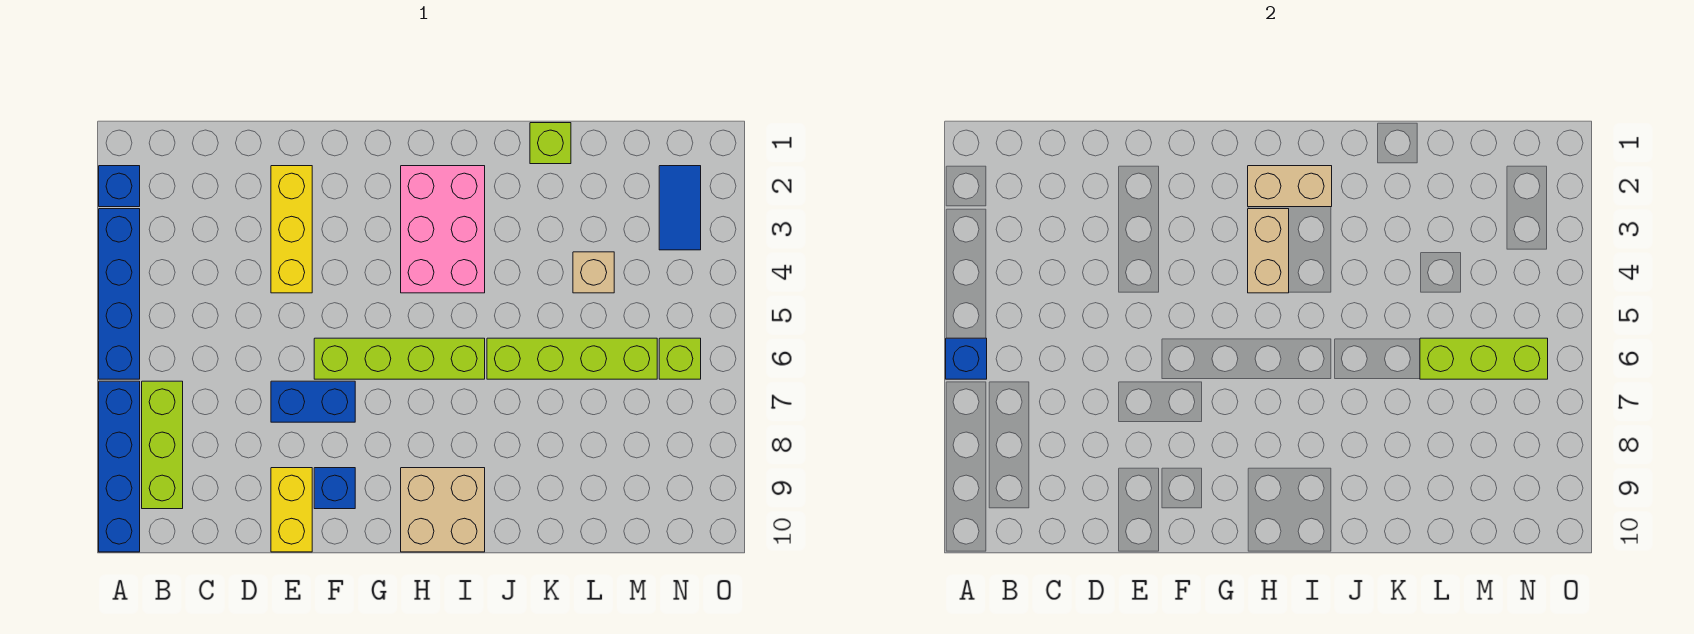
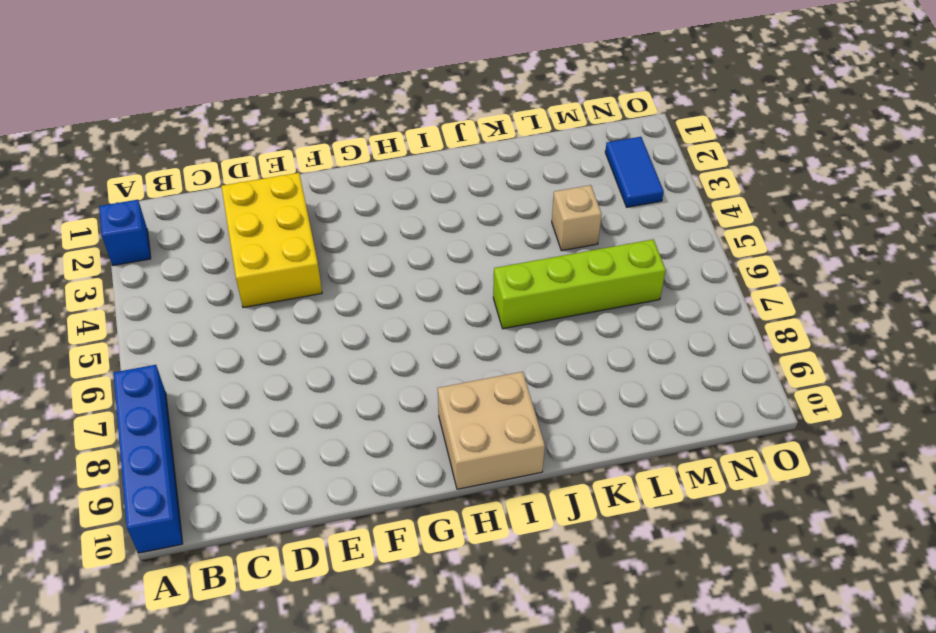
yellow brick D2:E4 level 1 -> yellow brick E2:E4 level 1
none -> blue brick A3:A6 level 1
none -> lime brick B7:B9 level 1
none -> blue brick E7:F7 level 1

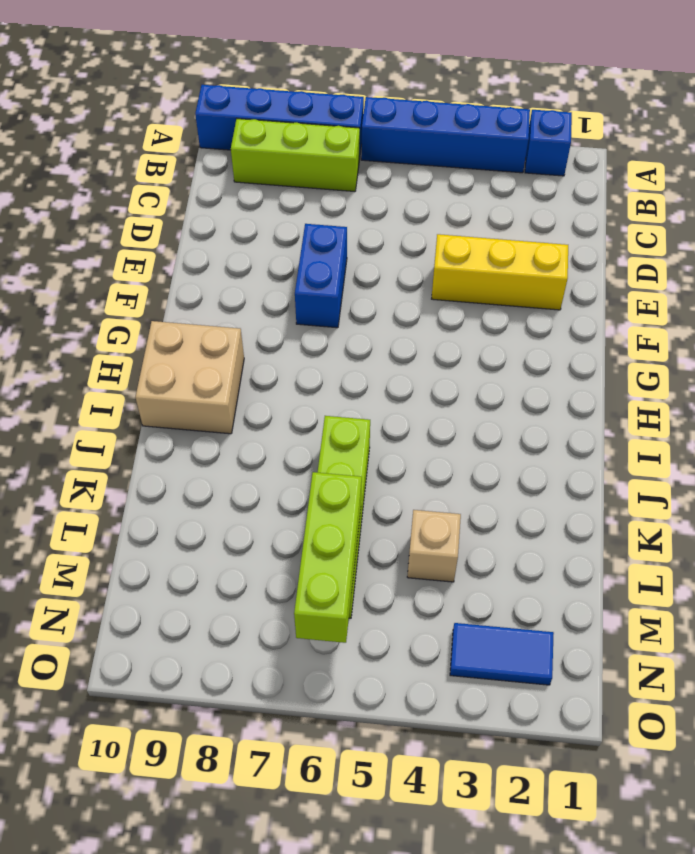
none -> yellow brick E9:E10 level 1
none -> lime brick F6:I6 level 1
none -> blue brick F9 level 1

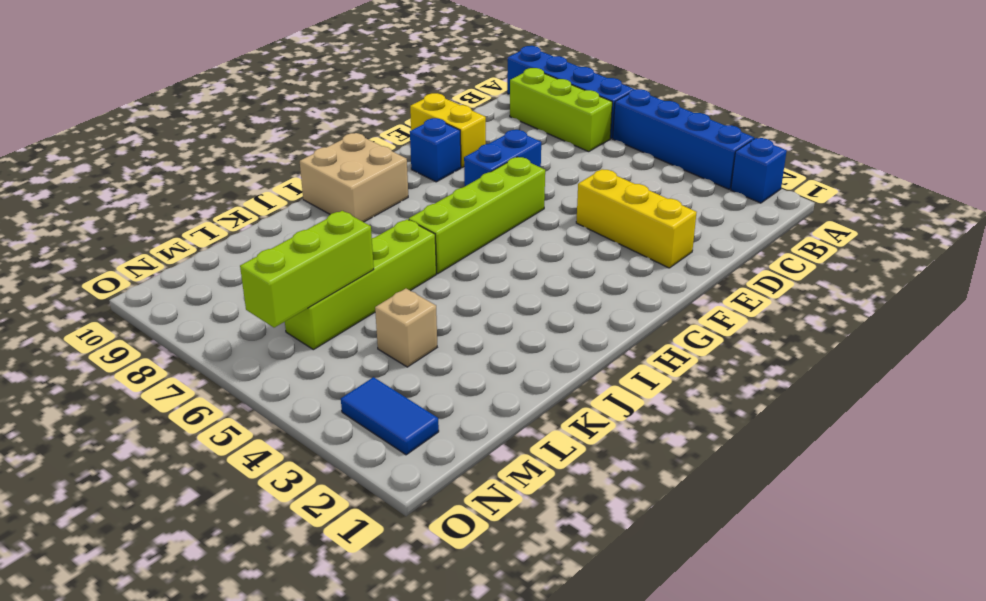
none -> pink brick H2:I4 level 1
none -> lime brick K1 level 1
none -> lime brick N6 level 1

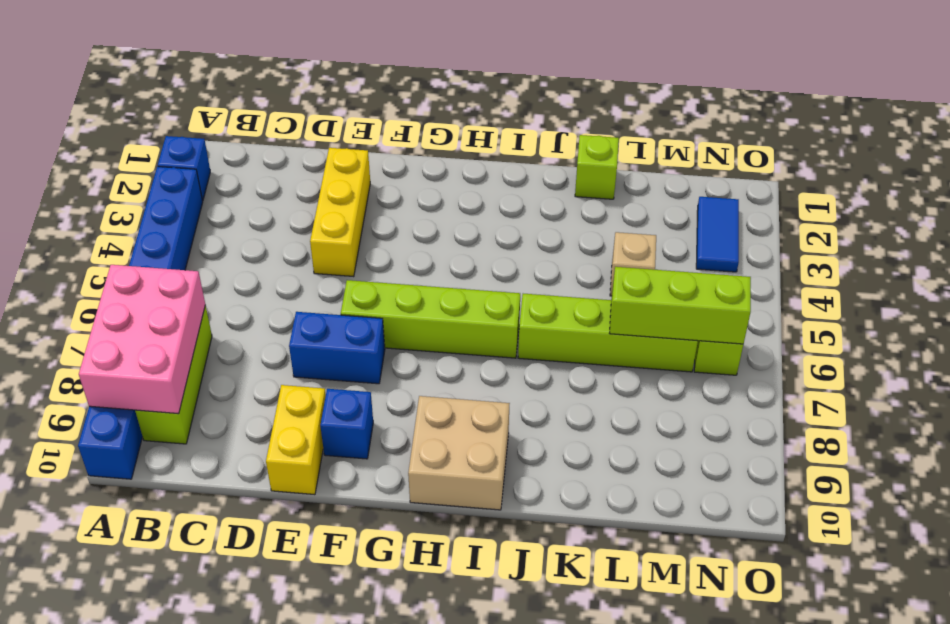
pink brick A7:B9 level 2 -> pink brick H2:I4 level 1
none -> blue brick A6 level 2
none -> tan brick H2:I2 level 2
none -> tan brick H3:H4 level 2

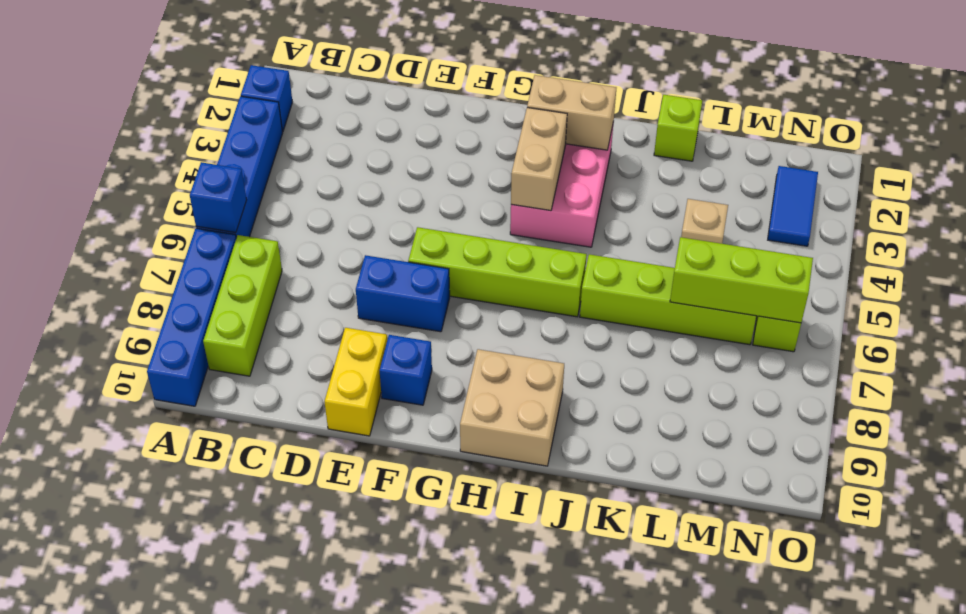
none -> yellow brick E2:E4 level 1

